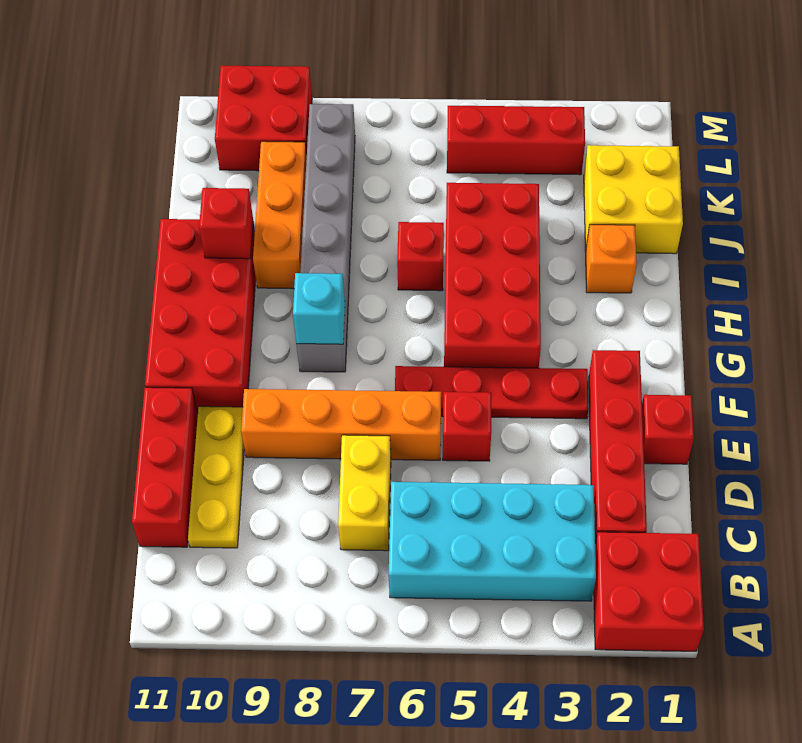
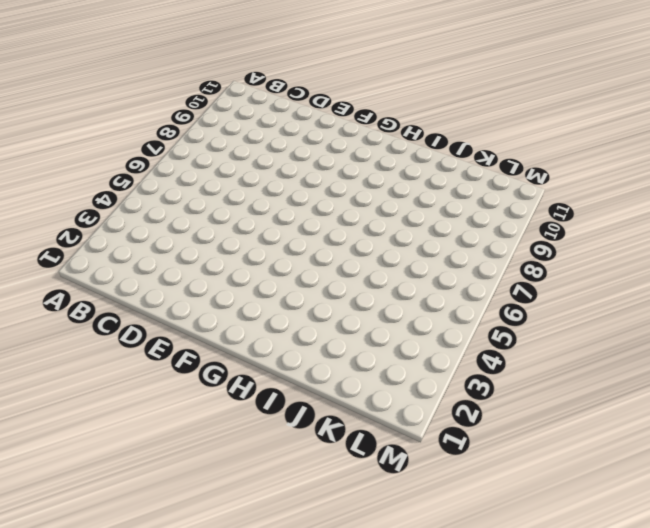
none -> red brick A1:B2 level 1
none -> cyan brick B3:C6 level 1
none -> red brick C2:F2 level 1

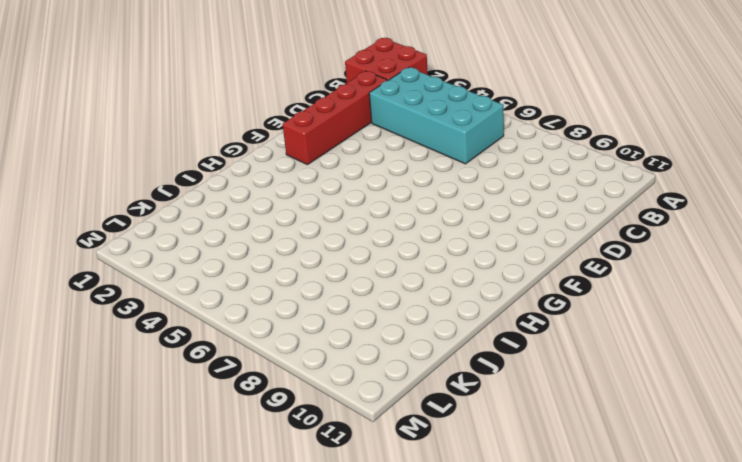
none -> yellow brick C7:D7 level 1
none -> yellow plate C10:E10 level 1
none -> red brick C11:E11 level 1

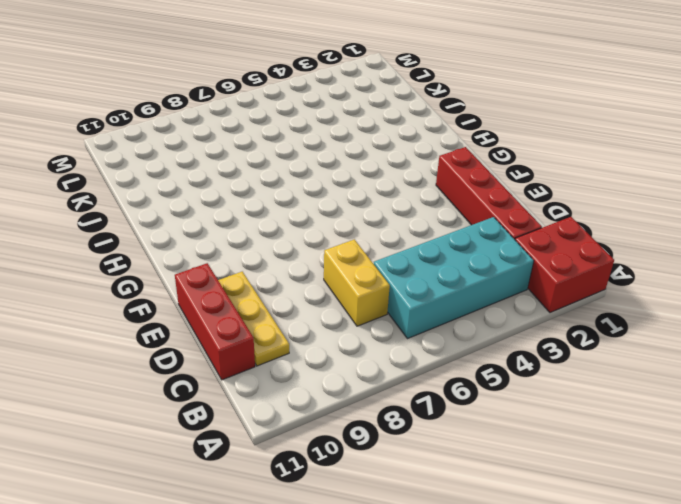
none -> red brick E1 level 1
none -> red brick E5 level 1
none -> orange brick E6:E9 level 1

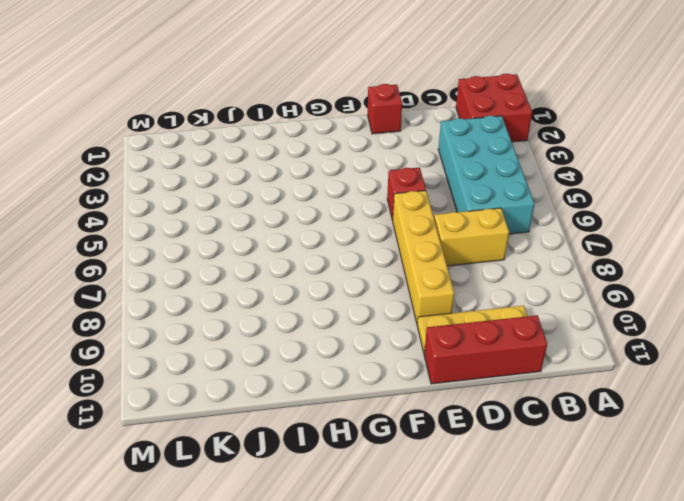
yellow brick E6:E9 level 1 -> orange brick E6:E9 level 1
none -> red brick C2:F2 level 1
none -> red plate F3:F6 level 1
none -> red brick F10:I11 level 1

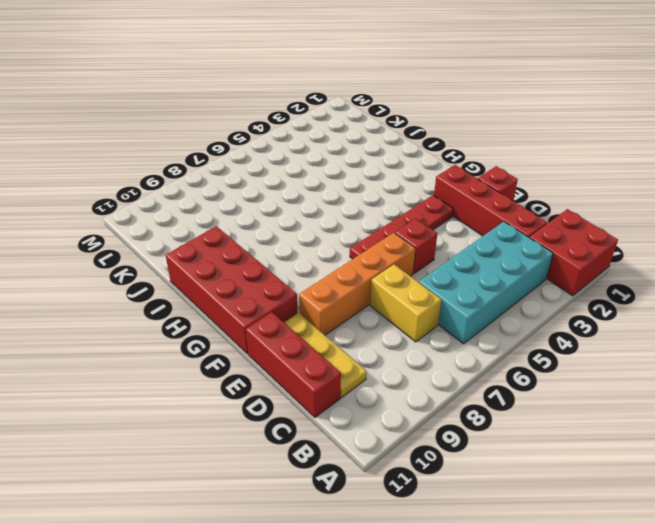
none -> red brick G4:J5 level 1
none -> grey brick G8:L8 level 1
none -> orange brick I2 level 1

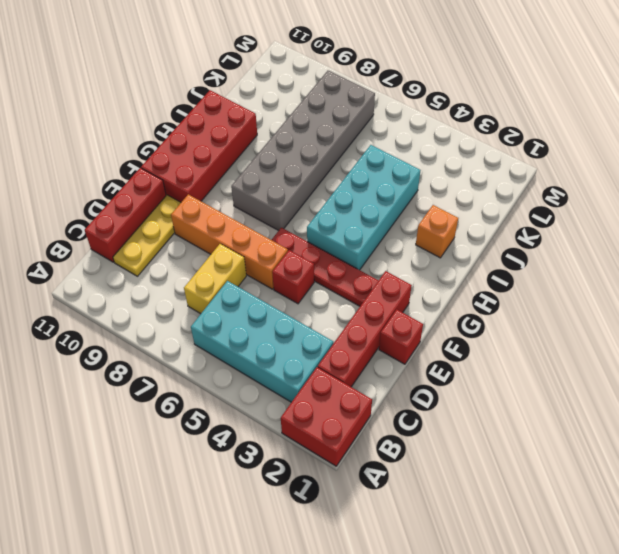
cyan brick G4:J5 level 1 -> red brick G4:J5 level 1
grey brick G7:L8 level 1 -> grey brick G8:L8 level 1
none -> red brick I6 level 1
none -> orange brick I9:K9 level 1
none -> yellow brick J1:K2 level 1

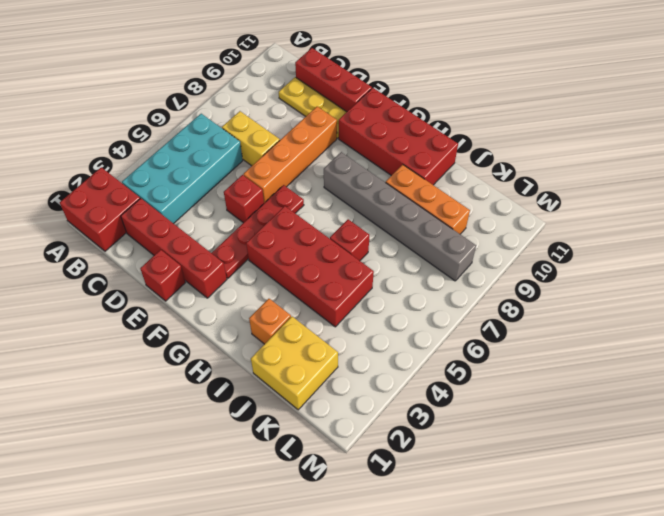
none -> red brick L3:L5 level 1
none -> red brick L9:M10 level 1
none -> cyan brick G8 level 2

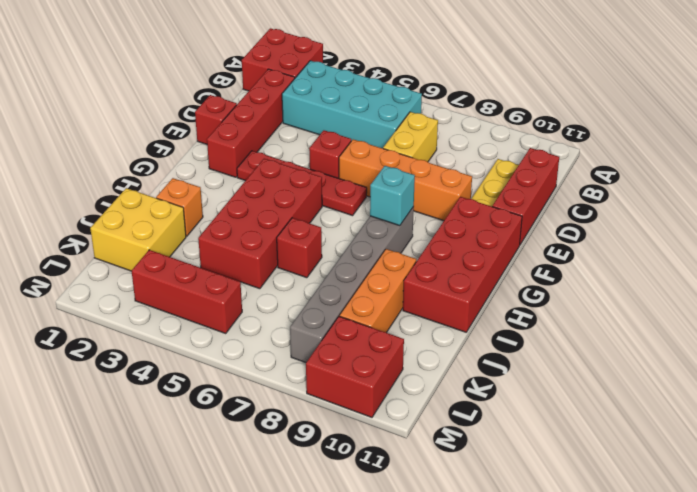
none -> red brick I10 level 2

